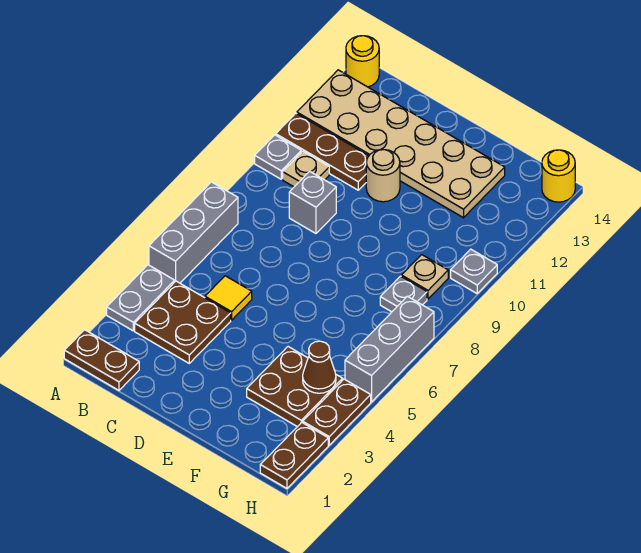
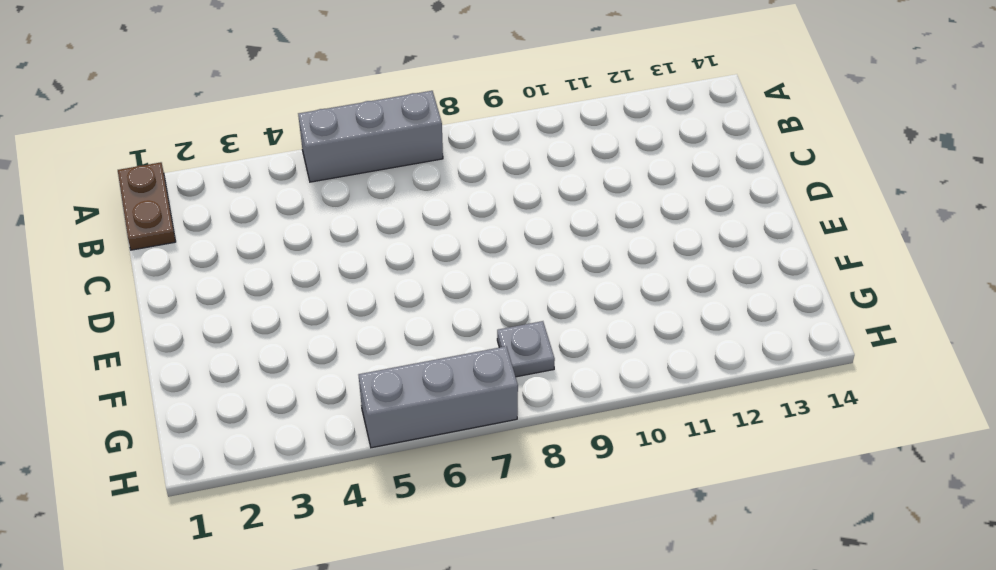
none -> grey plate A3:A4 level 1
none -> grey plate A10 level 1
none -> brown plate A11:C11 level 1

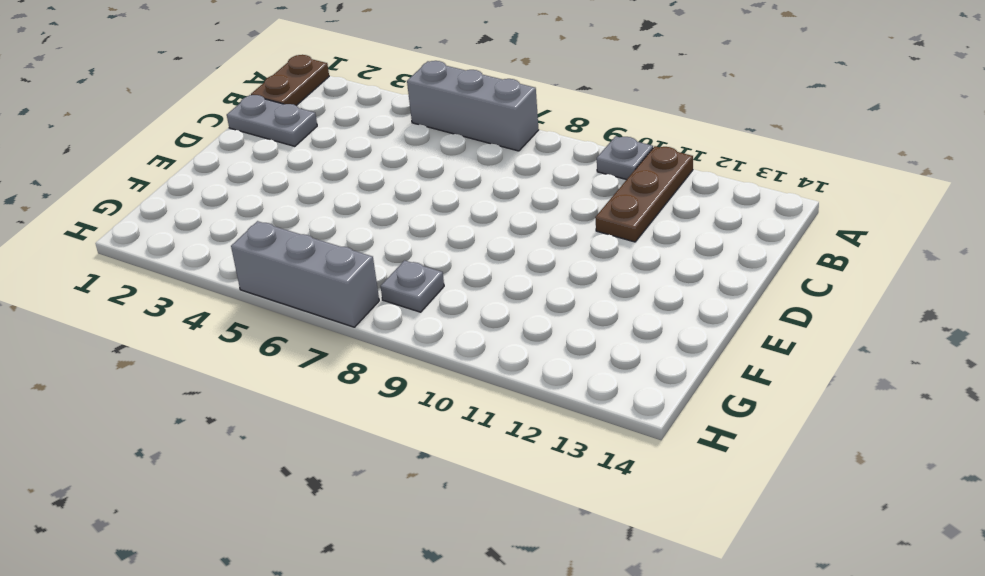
grey plate C1:C2 level 1 -> grey plate A3:A4 level 1
none -> tan plate A12:F13 level 1
none -> yellow round brick A14 level 1
none -> brown plate B3:C4 level 1

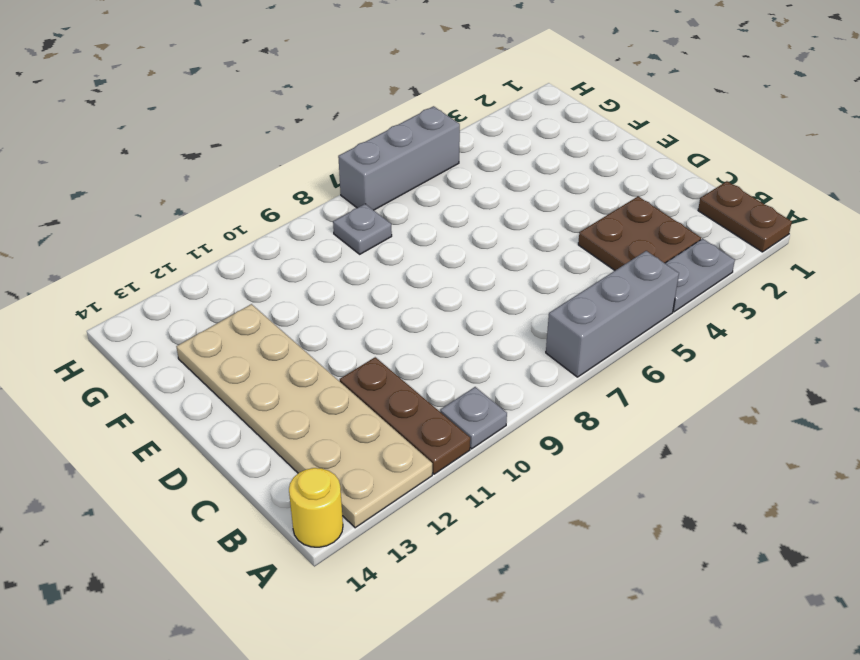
none -> tan plate B10 level 1
none -> yellow tile C5 level 1
none -> grey brick C9 level 1

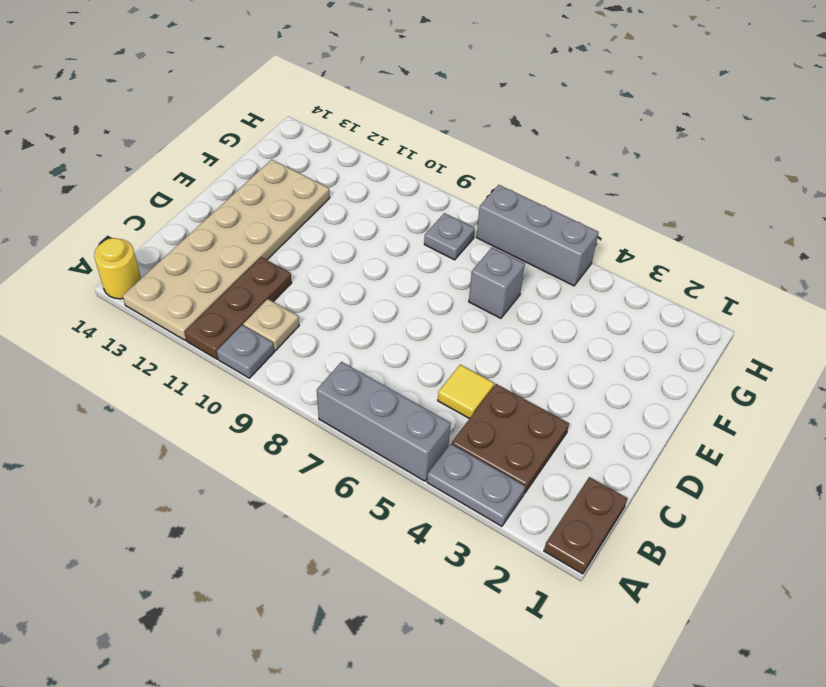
grey brick F6 level 1 -> grey brick C9 level 1
none -> tan round brick D11 level 1
none -> brown plate F3:G4 level 1
none -> tan plate G9 level 1

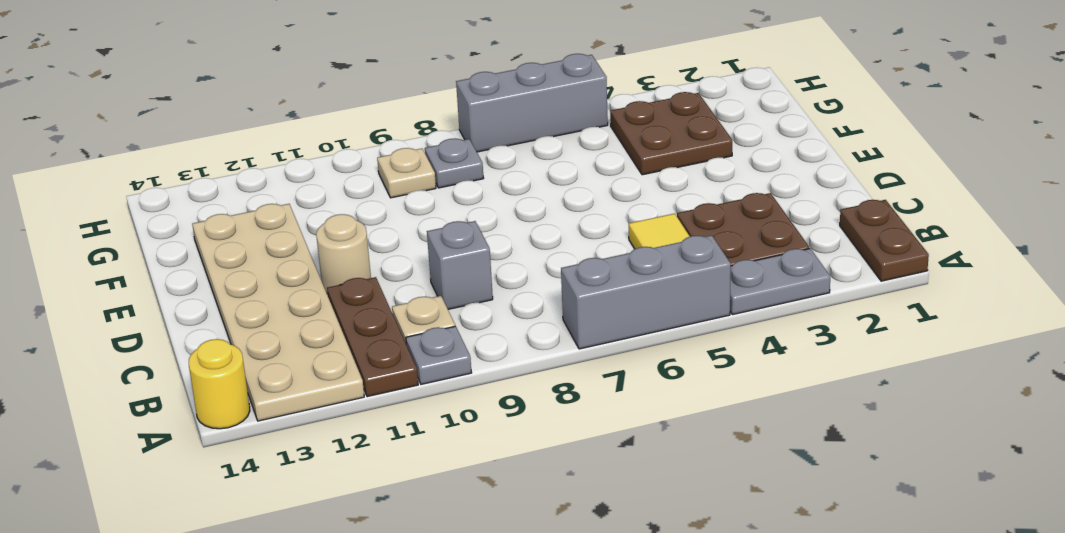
none -> brown plate H1:H2 level 1
none -> brown plate H3:H4 level 1
none -> grey plate H10 level 1

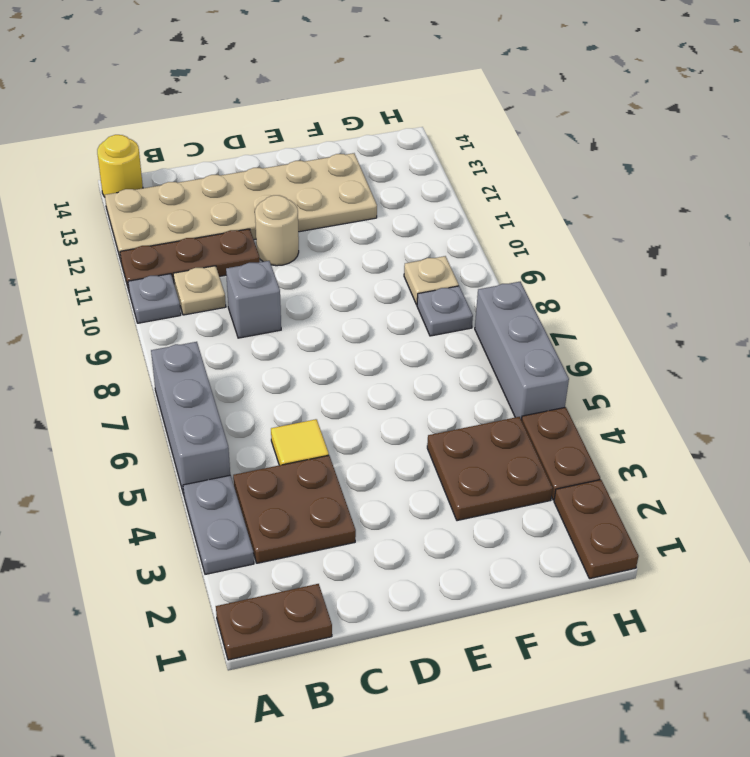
none -> grey plate H10 level 1
none -> yellow round brick H14 level 1
none -> brown cone G4 level 2

